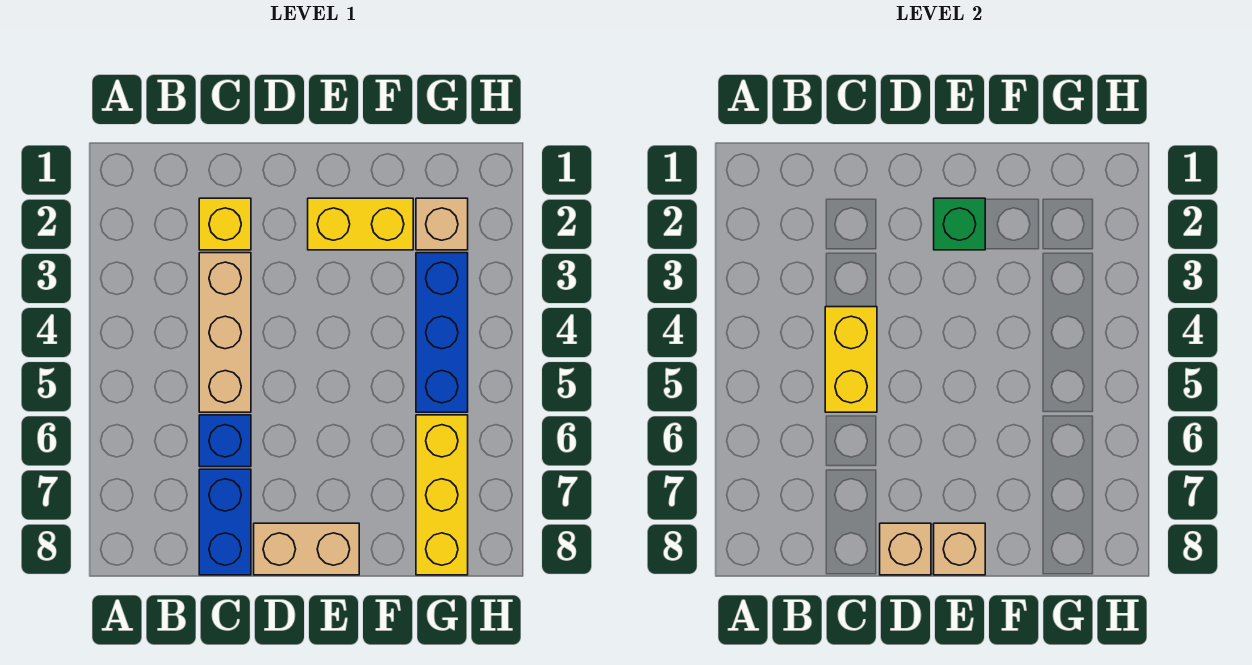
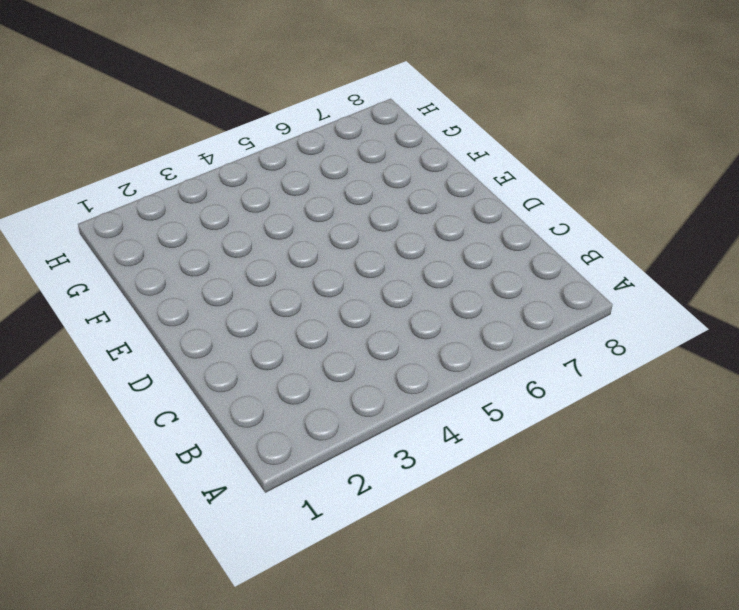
none -> yellow brick C2 level 1
none -> tan brick C3:C5 level 1
none -> blue brick C6 level 1

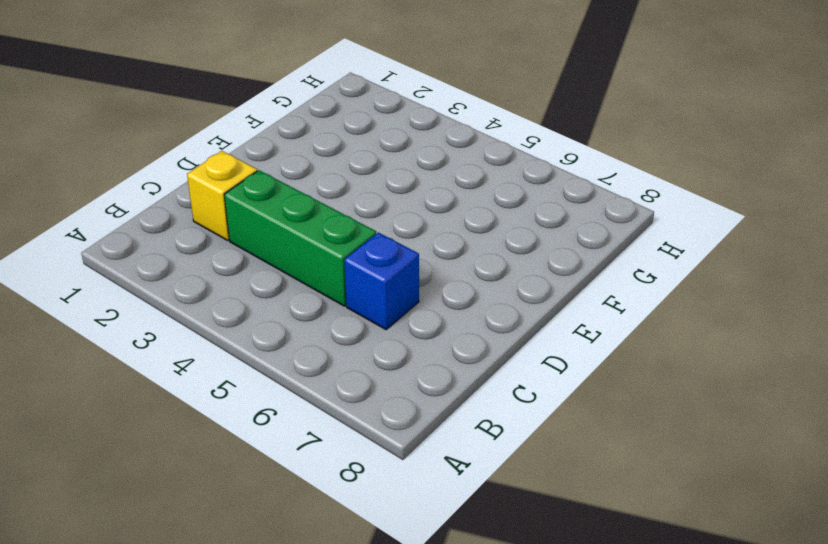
green brick C3:C5 level 1 -> tan brick C3:C5 level 1
none -> blue brick C7:C8 level 1
none -> tan brick D8:E8 level 1
none -> yellow brick E2:F2 level 1

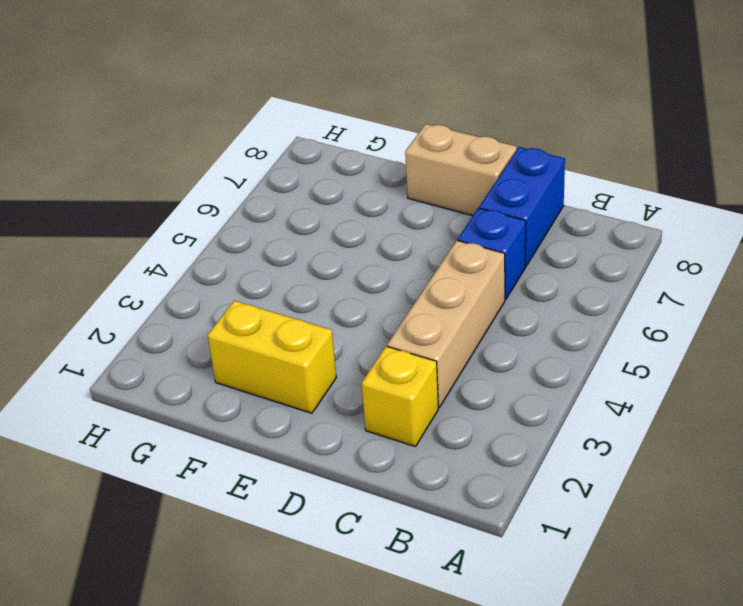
none -> tan brick G2 level 1
none -> blue brick G3:G5 level 1
none -> yellow brick G6:G8 level 1

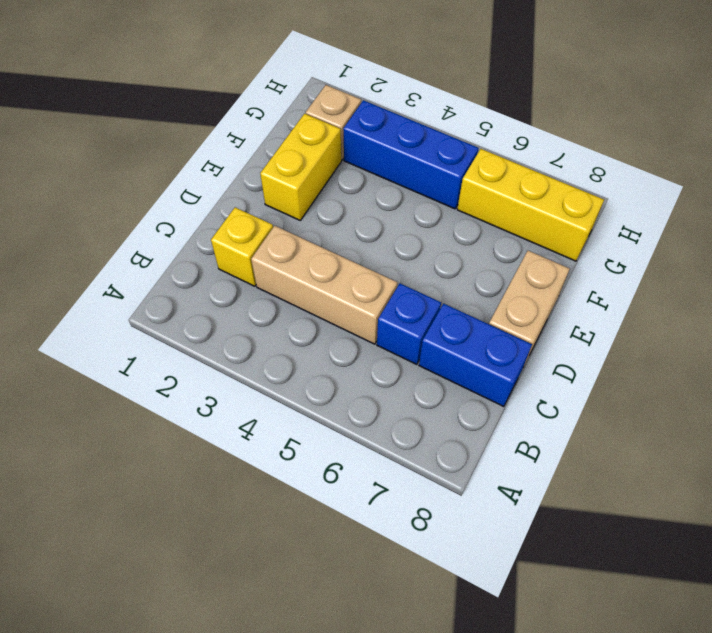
none -> yellow brick C4:C5 level 2
none -> tan brick D8 level 2
none -> green brick E2 level 2

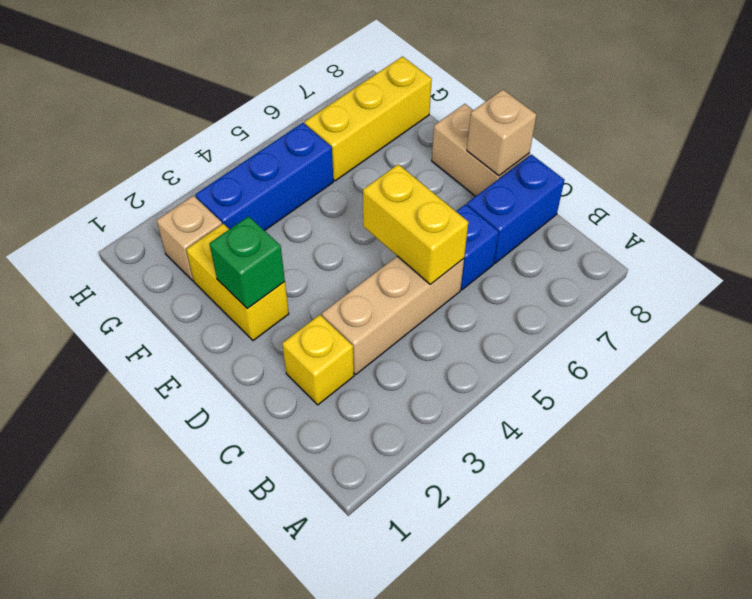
yellow brick C5:D5 level 2 -> yellow brick C4:C5 level 2
none -> tan brick E8 level 2

